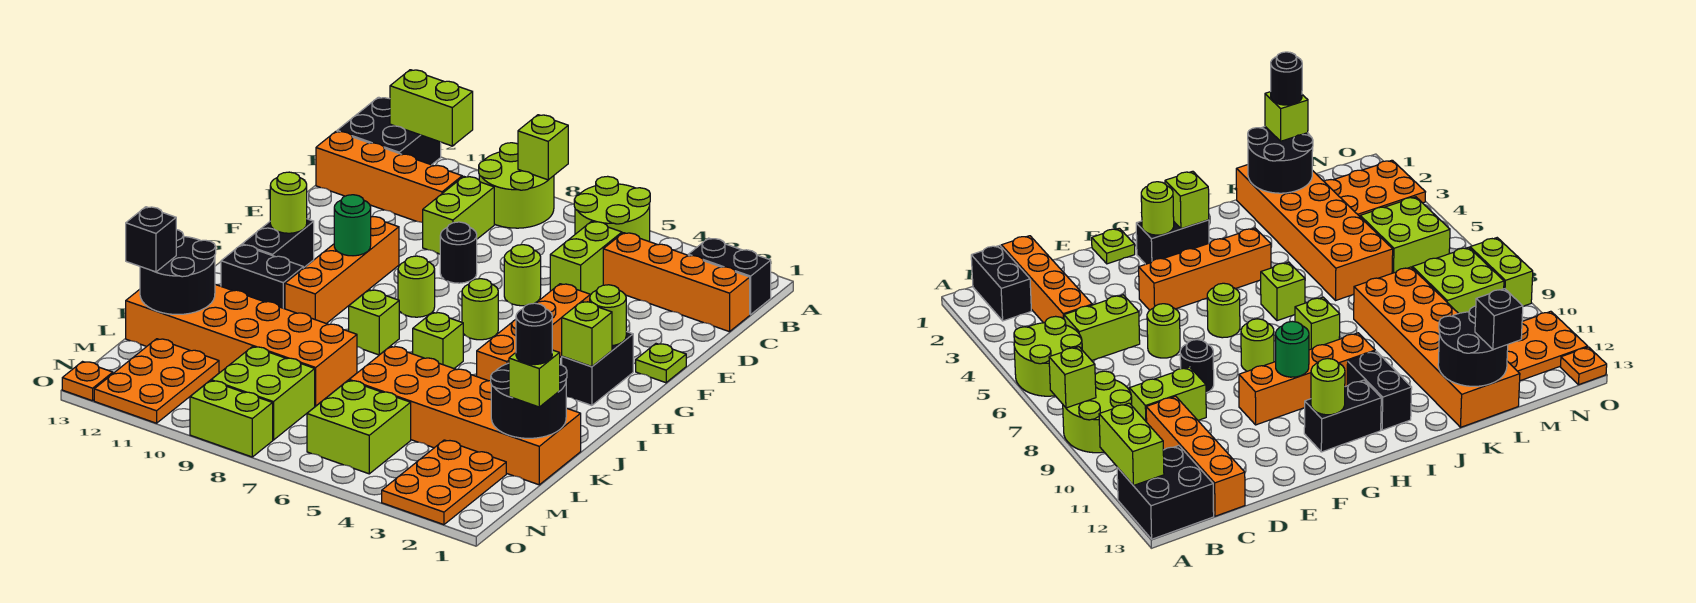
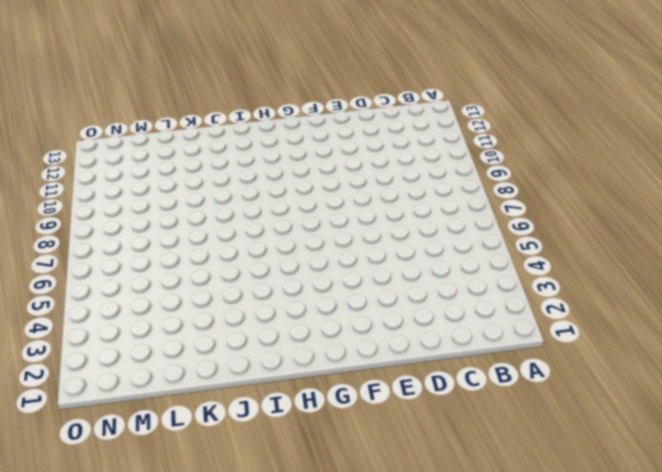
none -> lime round brick A5:B6 level 1
none -> lime round brick A8:B9 level 1
none -> black brick A12:B13 level 1
none -> black brick B1:B2 level 1

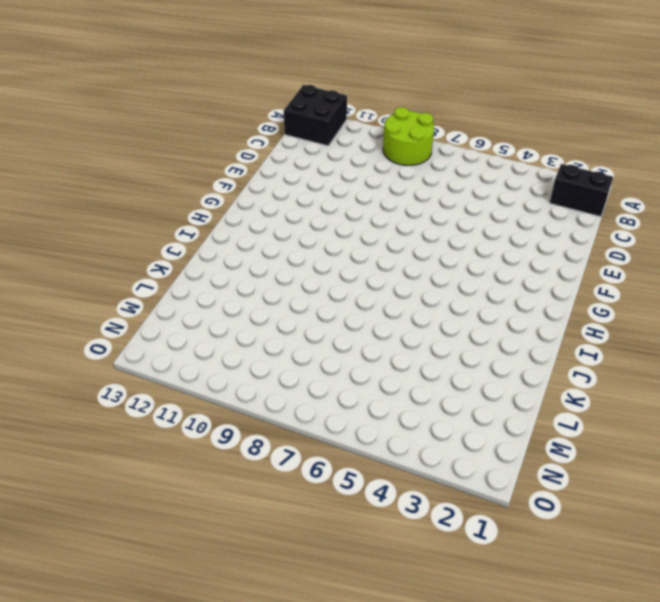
none -> lime round brick A5:B6 level 1
none -> orange brick C1:C4 level 1
none -> lime brick C5:D5 level 1
none -> lime brick C9:D9 level 1

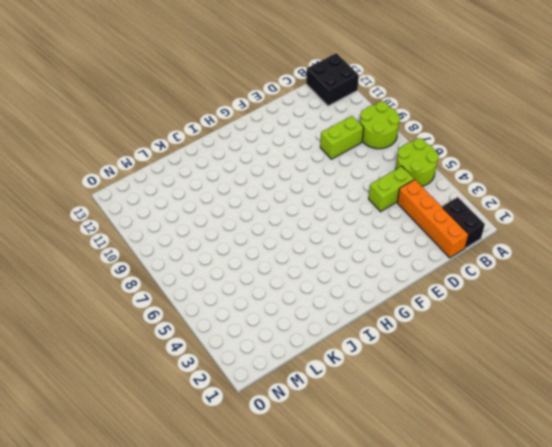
none -> orange brick C10:C13 level 1
none -> lime round brick E6 level 1
none -> black round brick E8 level 1
none -> lime plate F1 level 1

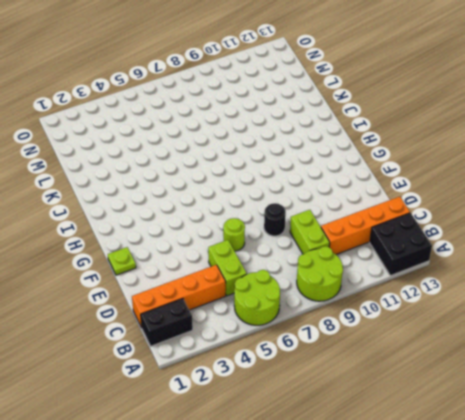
none -> orange brick F4:I4 level 1
none -> orange brick F10:I10 level 1
none -> black brick G2:H2 level 1
none -> lime round brick G6 level 1

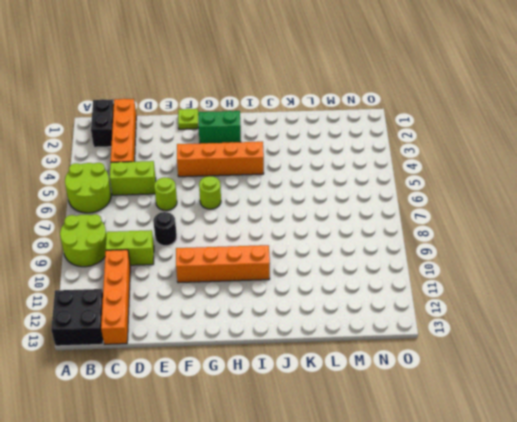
green brick G2:H2 level 1 -> black brick G2:H2 level 1
none -> lime round brick G8 level 1
none -> black brick G12:H12 level 1
none -> lime brick I6 level 1
none -> lime brick I8 level 1

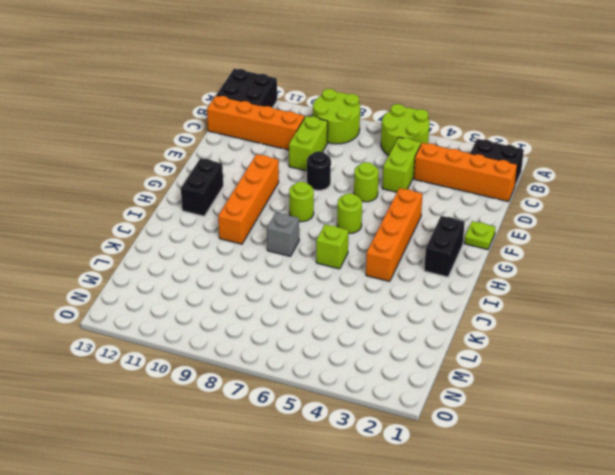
grey brick I8 level 1 -> lime brick I8 level 1
none -> black brick I11:I12 level 1
none -> orange brick K1:L6 level 1
none -> orange brick K8:L13 level 1
none -> orange plate M2:O3 level 1

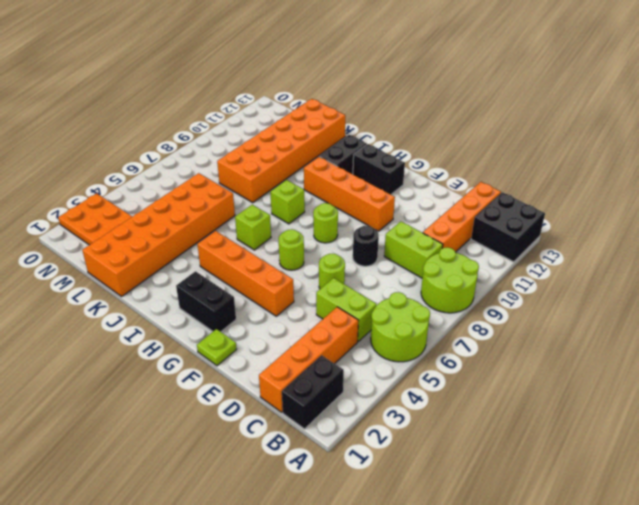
none -> lime brick M5:N6 level 1
none -> lime brick M8:N9 level 1
none -> orange plate M11:O12 level 1
none -> lime brick O8:O9 level 1

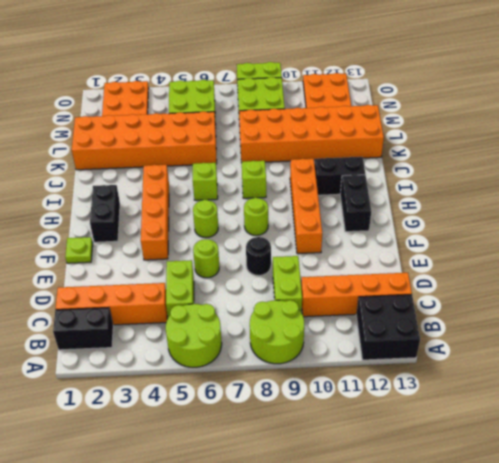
none -> orange plate O13 level 1
none -> lime brick A8 level 2
none -> lime brick A11:A12 level 2
none -> lime round brick G2 level 2

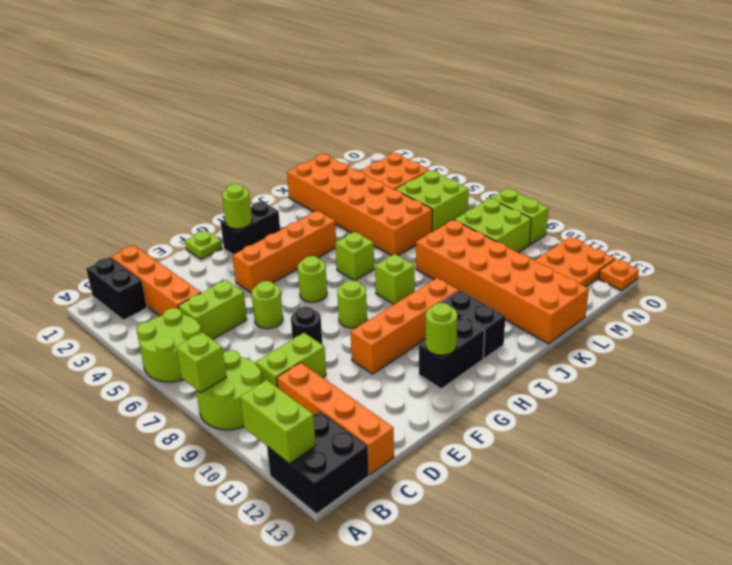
none -> green round brick G10 level 2
none -> lime brick H2 level 2
none -> black round brick K1:L2 level 2
none -> black round brick K12:L13 level 2

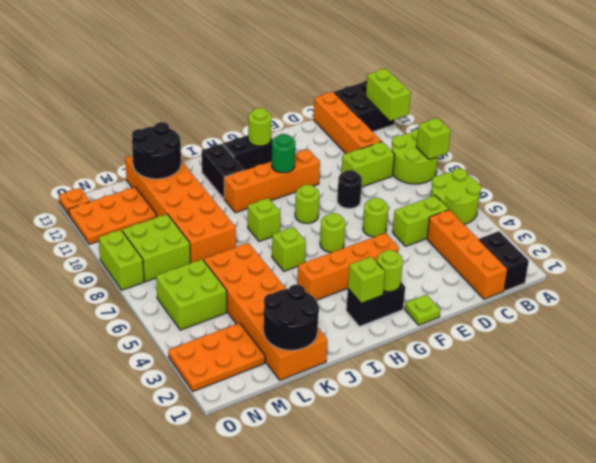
none -> lime brick L1 level 3
none -> black brick L13 level 3
none -> black round brick L1 level 4

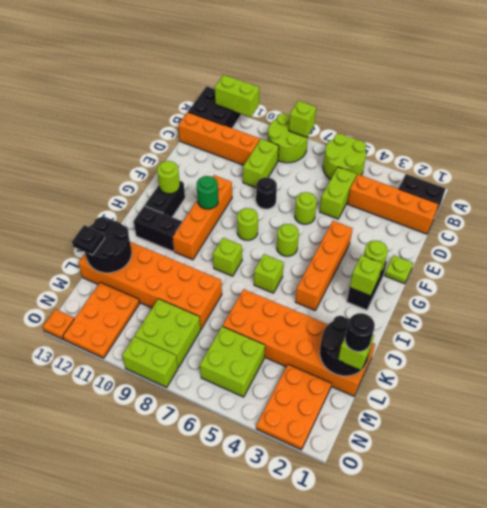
black plate L13 level 3 -> black brick L13 level 3

